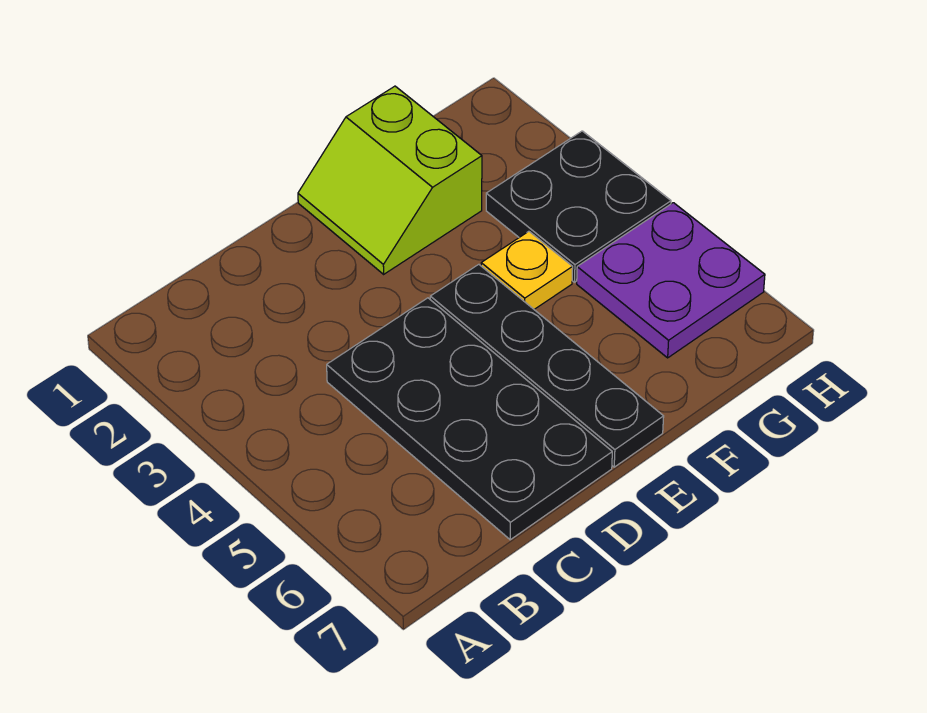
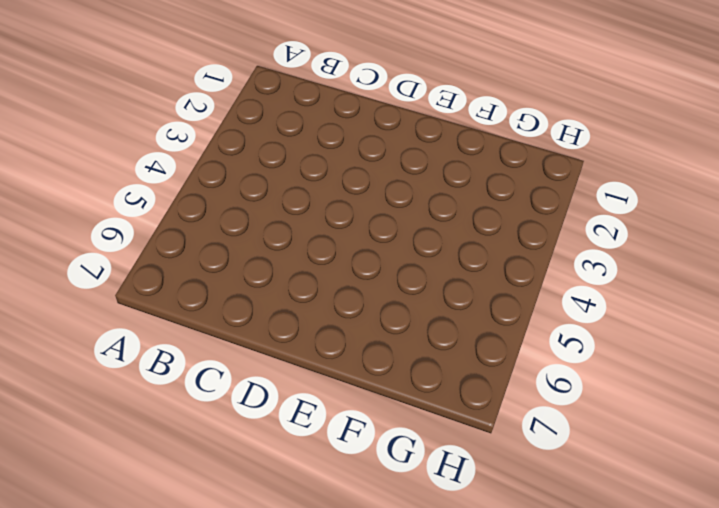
none -> black plate C4:D7 level 1
none -> lime slope E1:F2 level 1 top F

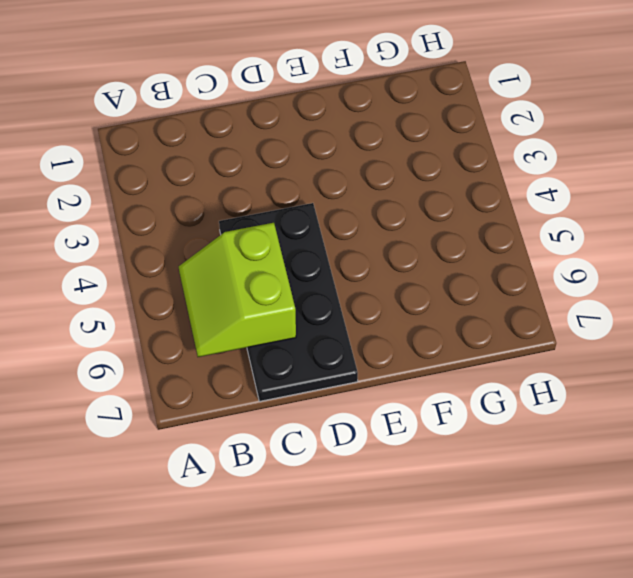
lime slope B5:C6 level 2 top C -> lime slope E1:F2 level 1 top F
none -> black plate E4:E7 level 1
none -> yellow plate F4 level 1

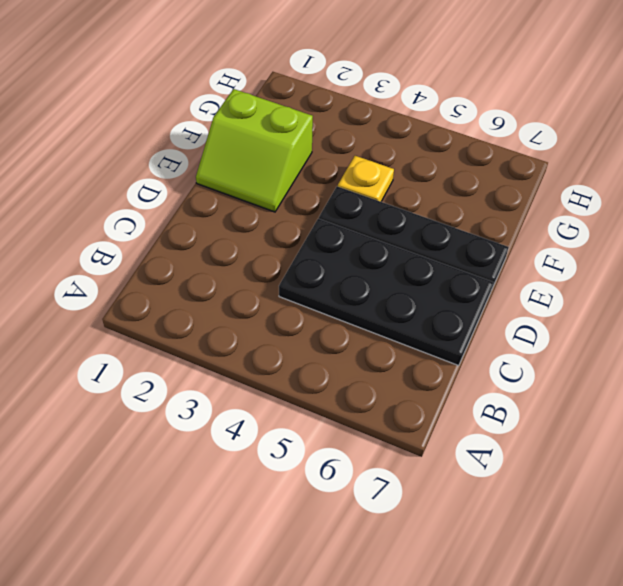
none -> black plate G3:H4 level 1
none -> purple plate G5:H6 level 1

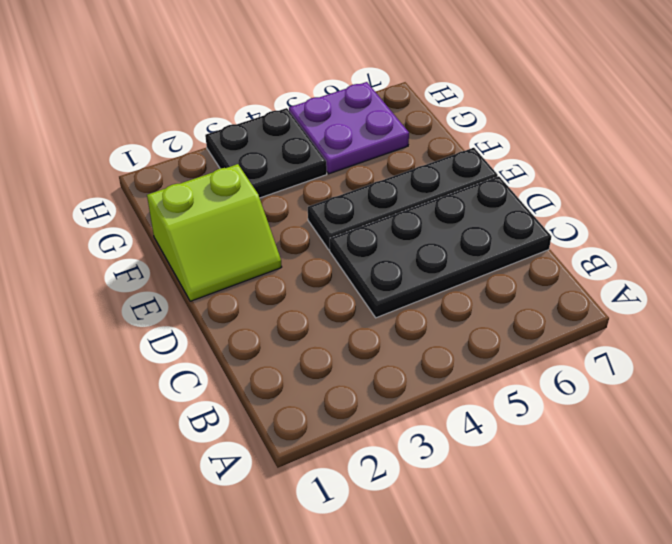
none -> yellow plate F4 level 1

